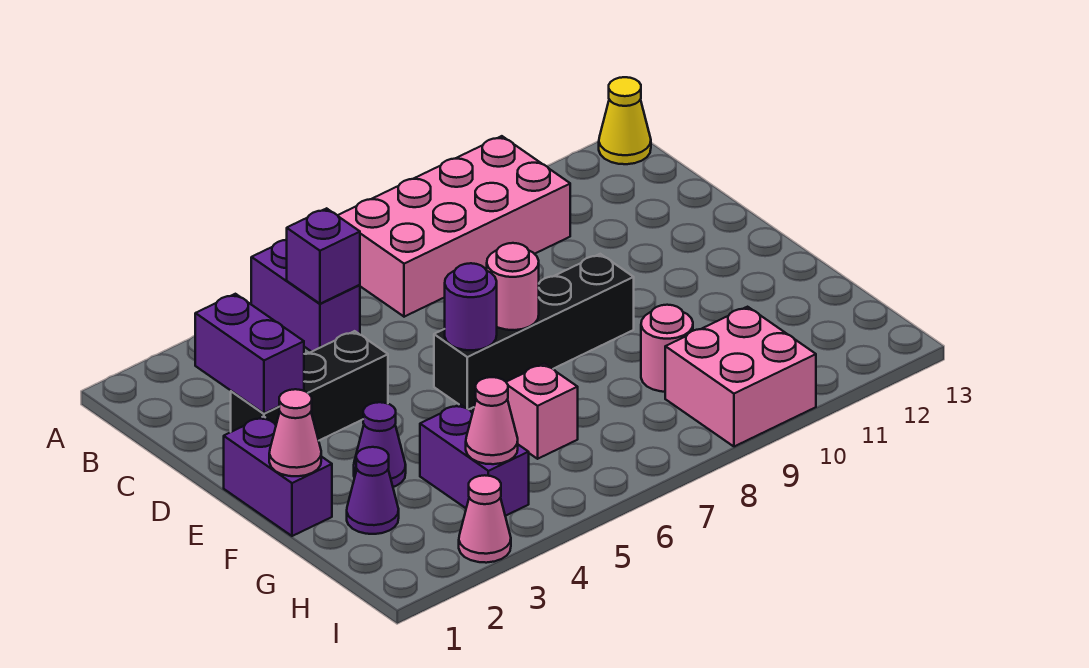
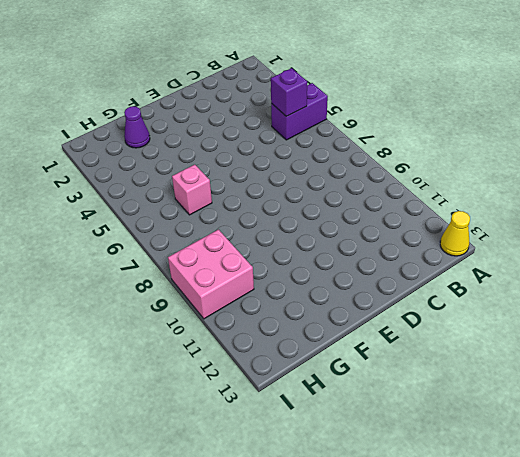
none -> pink brick A7:B10 level 1
none -> black brick D2:D4 level 1
none -> purple brick E1:F1 level 1

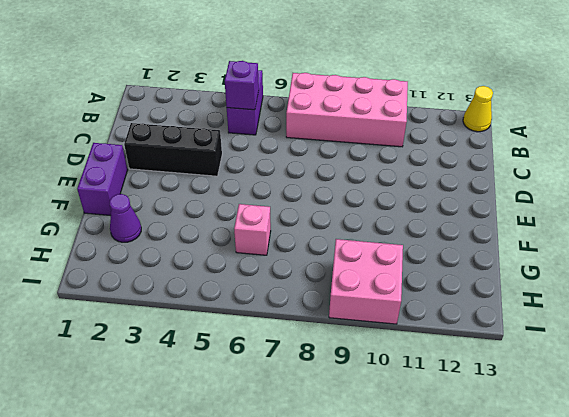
none -> black brick E6:E9 level 1
none -> purple cone F3 level 1
none -> purple brick G4:H4 level 1

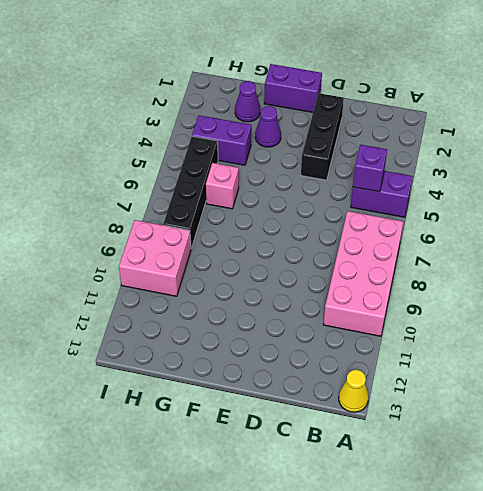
black brick H5:H8 level 1 -> black brick E6:E9 level 1
none -> pink round brick G9 level 1
none -> pink cone I3 level 1
none -> purple brick C2:D2 level 2

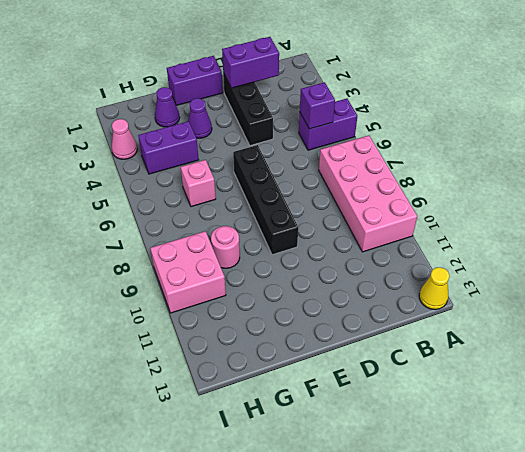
none -> purple round brick E6 level 2
none -> pink round brick E7 level 2
none -> pink cone F1 level 2

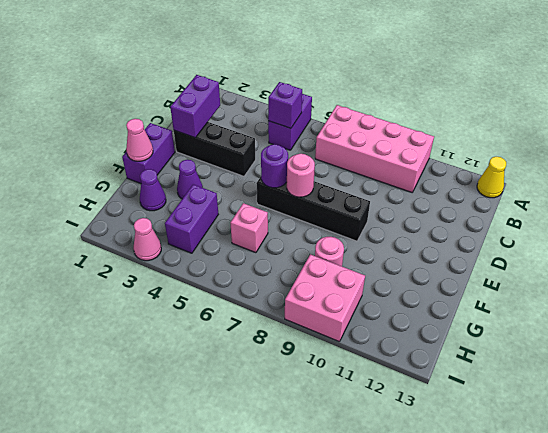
none -> pink cone H4 level 2

